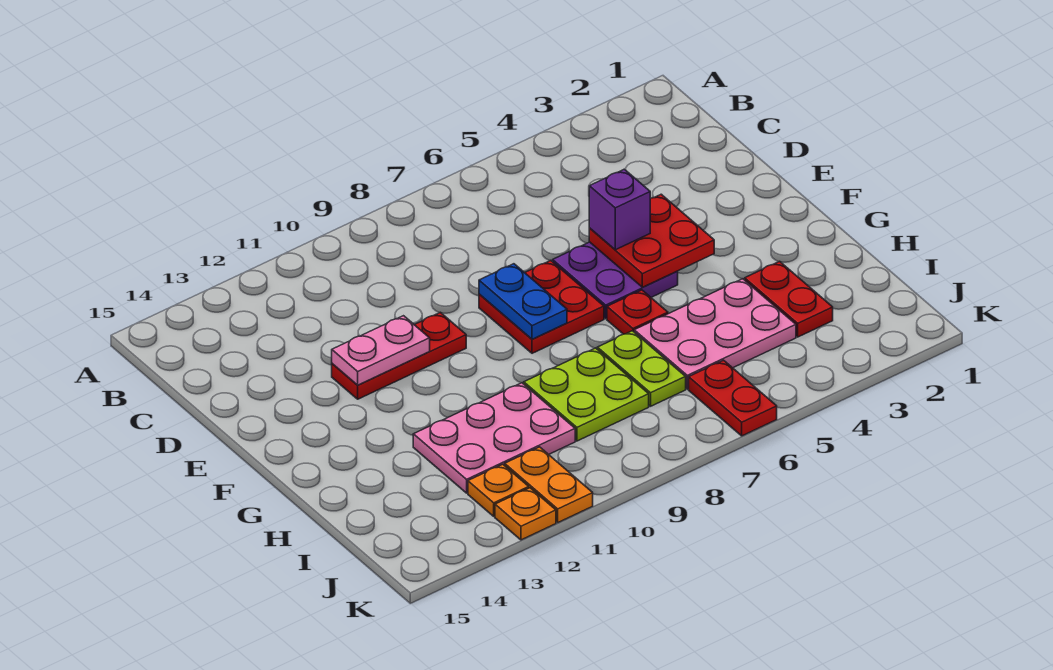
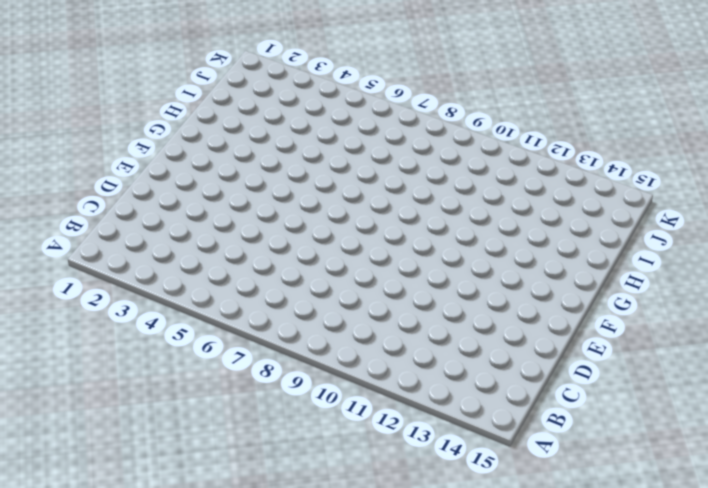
none -> purple plate E5:F6 level 1
none -> red plate E7:F8 level 1
none -> red plate E10:E12 level 1

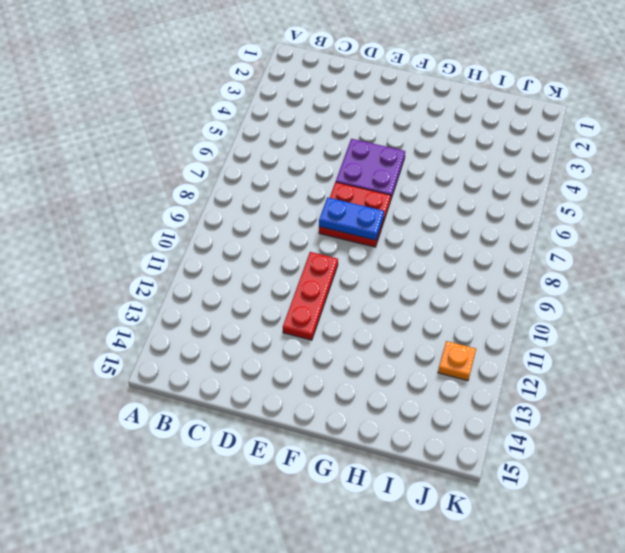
none -> red plate G6 level 1
none -> red plate H3:I3 level 1
none -> pink plate H4:I6 level 1

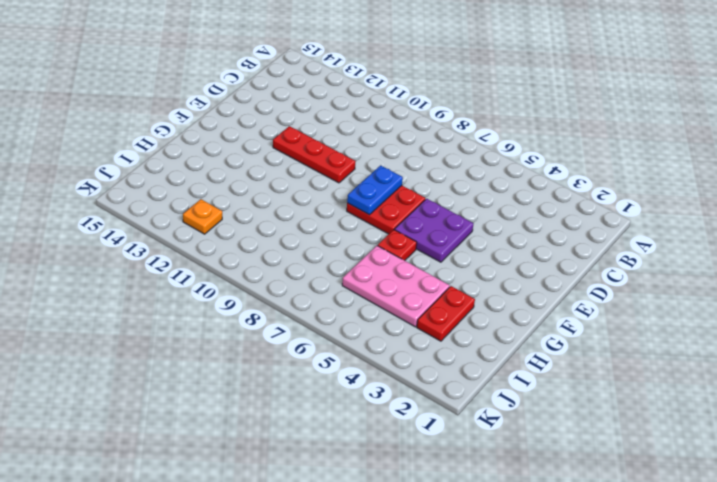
none -> lime plate H7:I7 level 1
none -> lime plate H8:I9 level 1
none -> pink plate H10:I12 level 1

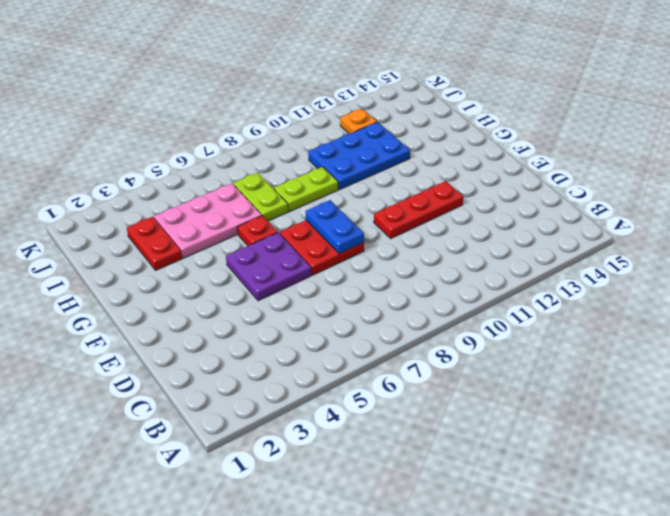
lime plate H8:H9 level 1 -> lime plate H8:I9 level 1
blue plate H10:I12 level 1 -> pink plate H10:I12 level 1
none -> red plate J6:K6 level 1
none -> orange plate J11:K11 level 1
none -> orange plate K12 level 1

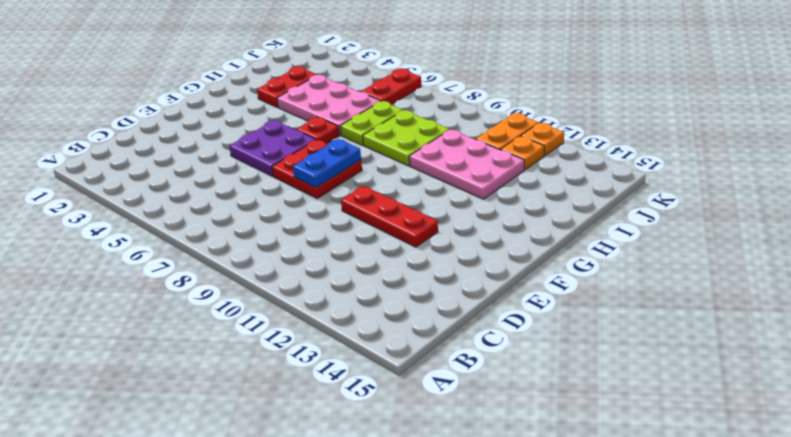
none -> red plate E4:F5 level 2
none -> pink plate E11:E12 level 2
none -> purple brick E5 level 3

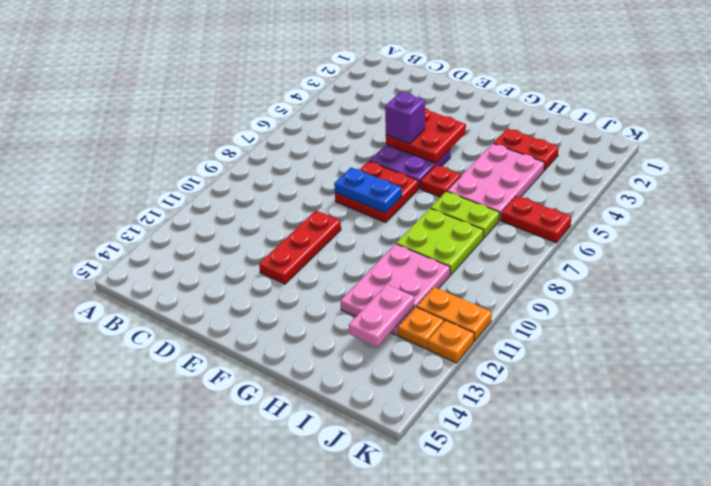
pink plate I12:I13 level 2 -> pink plate E11:E12 level 2

